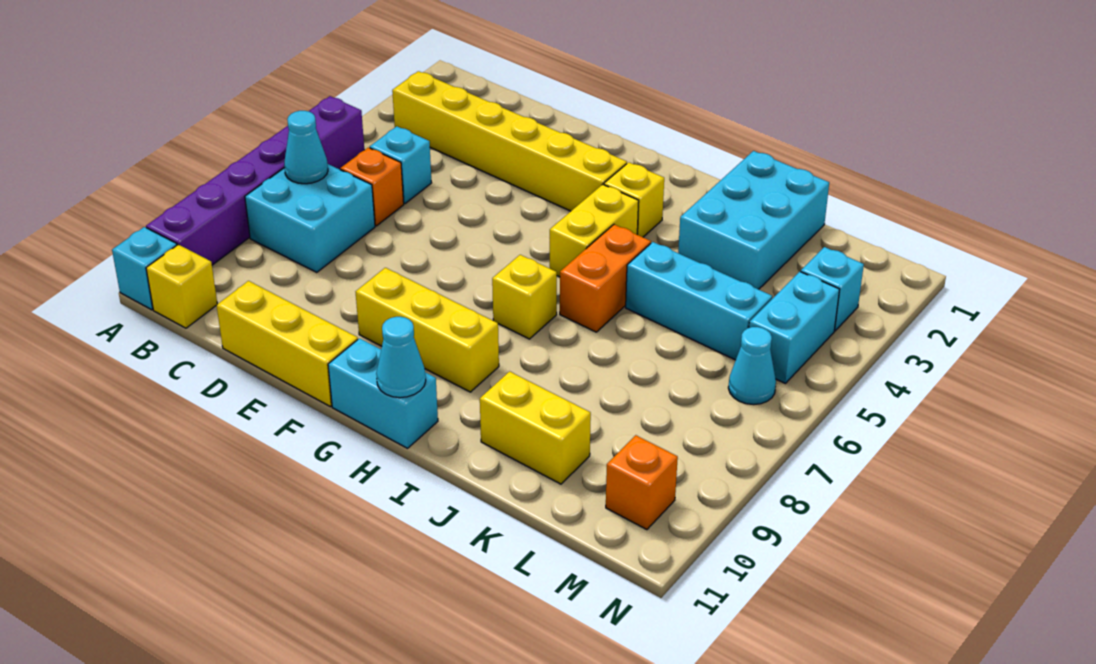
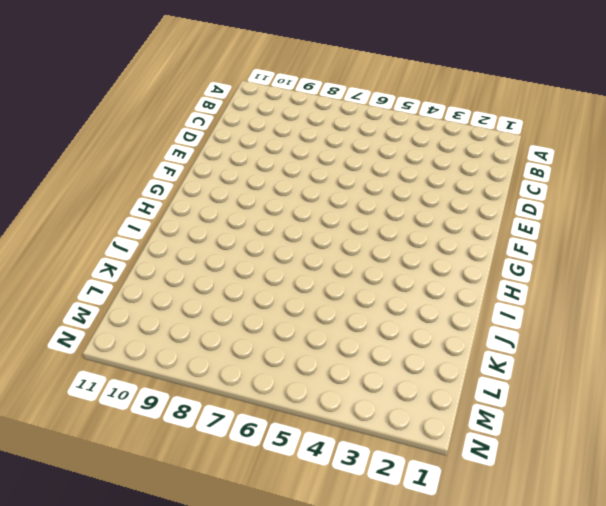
none -> purple brick A5:A10 level 1
none -> cyan brick A11 level 1
none -> yellow brick B3:G3 level 1

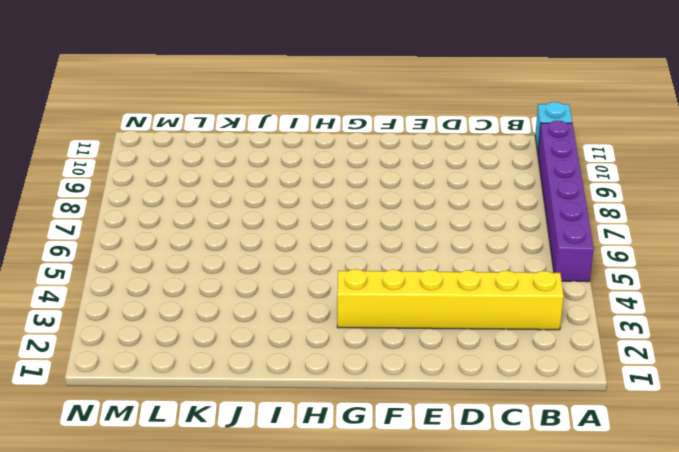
none -> cyan brick B7:C8 level 1
none -> yellow brick B11 level 1
none -> cyan brick C5 level 1

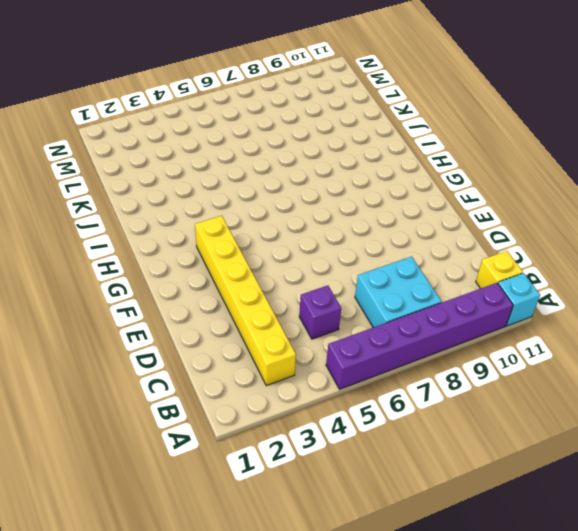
purple brick C5 level 1 -> cyan brick C5 level 1
none -> orange brick C6 level 1
none -> yellow brick D11:F11 level 1
none -> yellow brick F9:H9 level 1

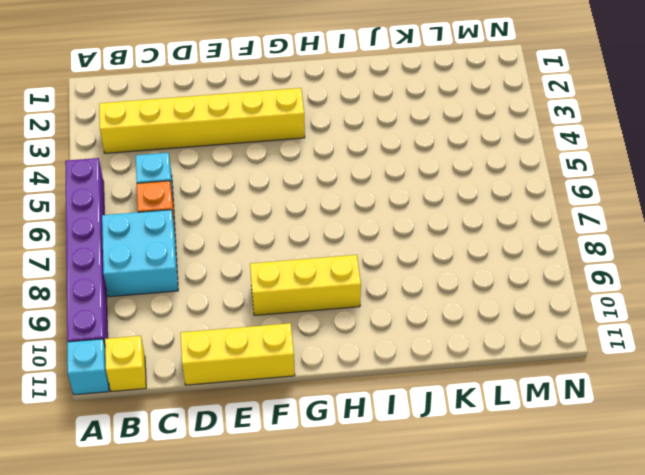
none -> cyan brick G11:H11 level 1
none -> yellow brick H3 level 1
none -> yellow brick H4:H5 level 1

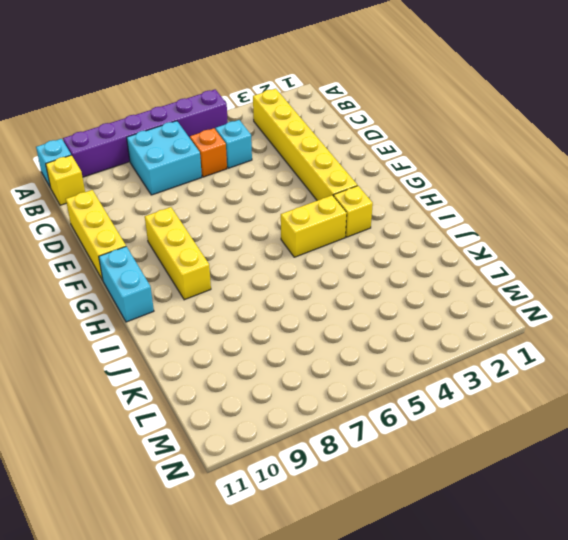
none -> yellow brick H7 level 1
none -> orange brick I5:I6 level 1
none -> cyan brick J1:K3 level 1

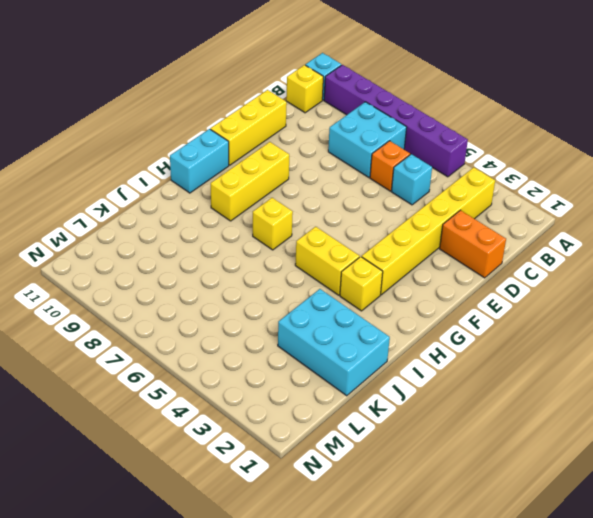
orange brick D1:D2 level 1 -> orange brick I5:I6 level 1
none -> cyan brick J5:L5 level 1
none -> yellow brick J10:K10 level 1
none -> cyan brick M3 level 1

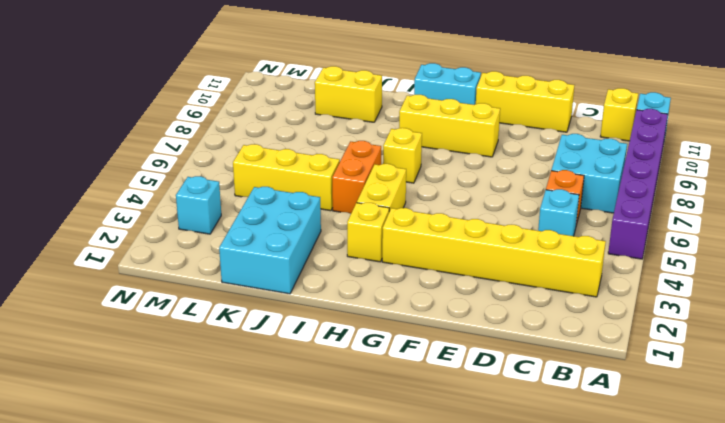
yellow brick J5:L5 level 1 -> cyan brick J5:L5 level 1
none -> cyan brick M4:M5 level 1
none -> cyan cone M6 level 1
none -> orange brick M10 level 1

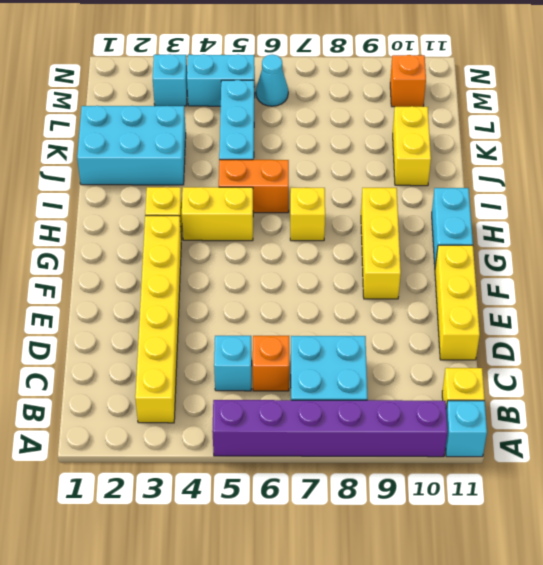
none -> cyan cone B7 level 2
none -> cyan cone H11 level 2

